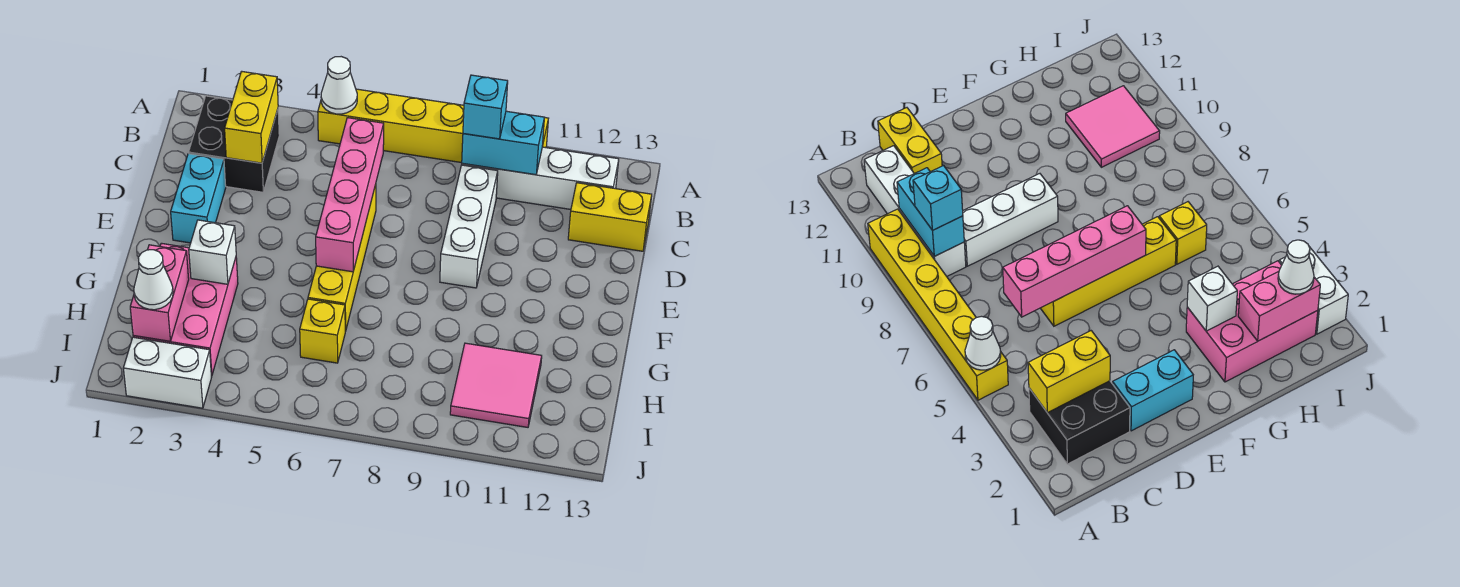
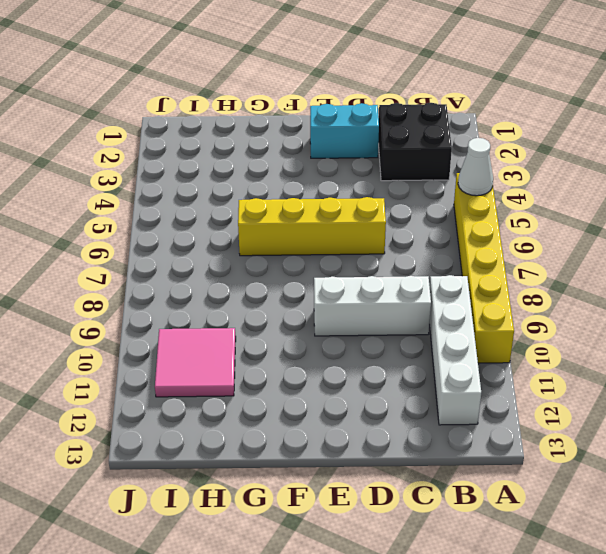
none -> yellow brick C12:C13 level 1
none -> pink brick G2:I3 level 1
none -> yellow brick H6 level 1

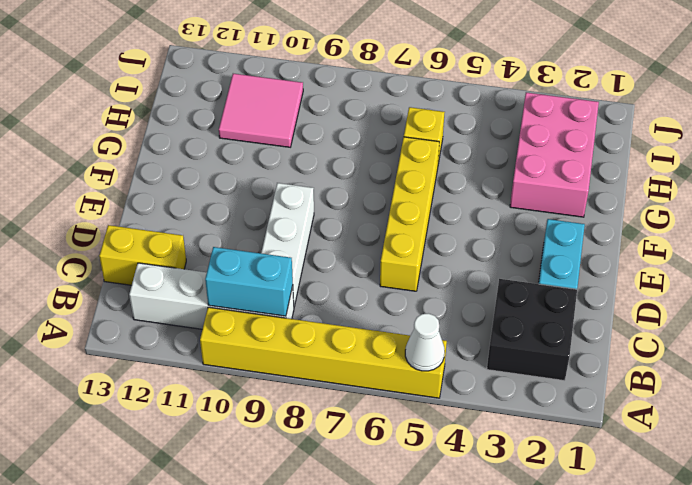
none -> white brick J2:J3 level 1
none -> yellow brick B3:C3 level 2
none -> pink brick C6:F6 level 2

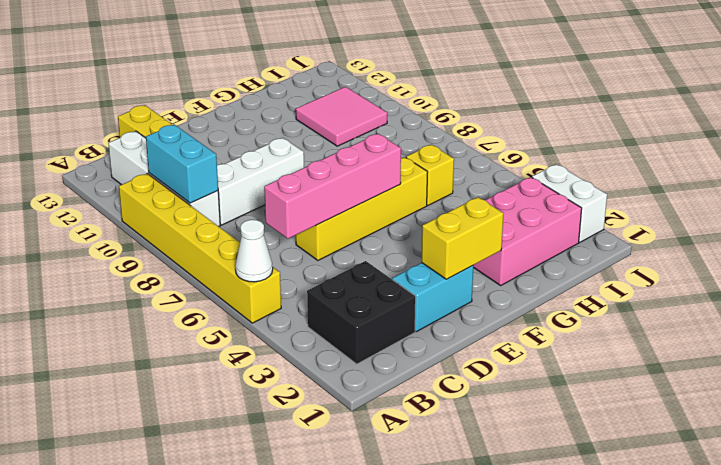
yellow brick E2:F2 level 2 -> yellow brick B3:C3 level 2
none -> white brick G3 level 2
none -> pink brick H2:I2 level 2
none -> cyan brick B9 level 3

